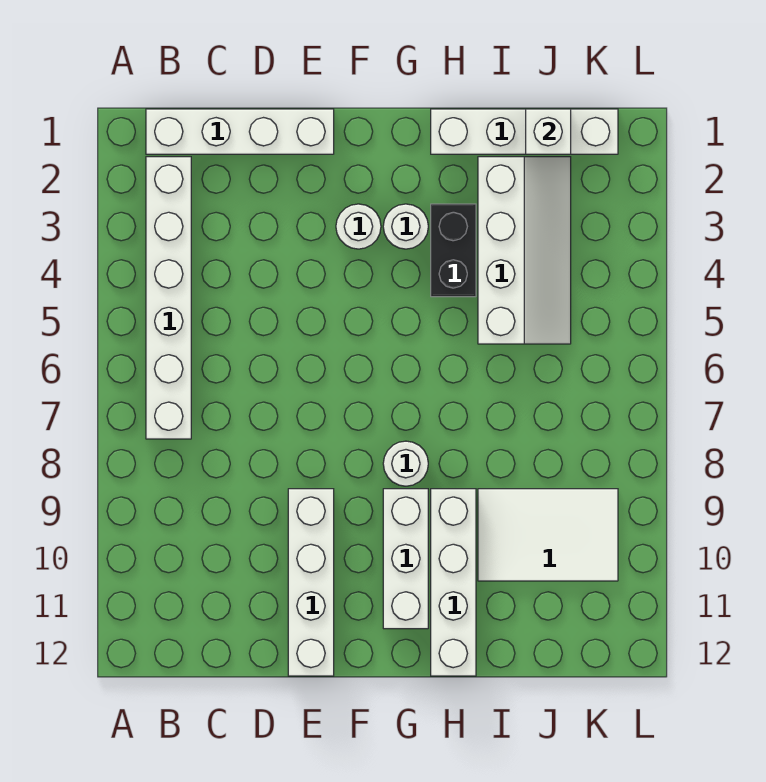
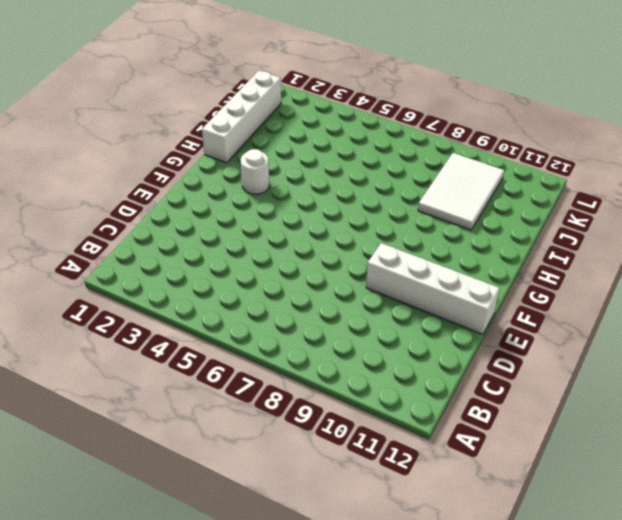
none -> white brick B1:E1 level 1
none -> white brick B2:B7 level 1
none -> white round brick F3 level 1

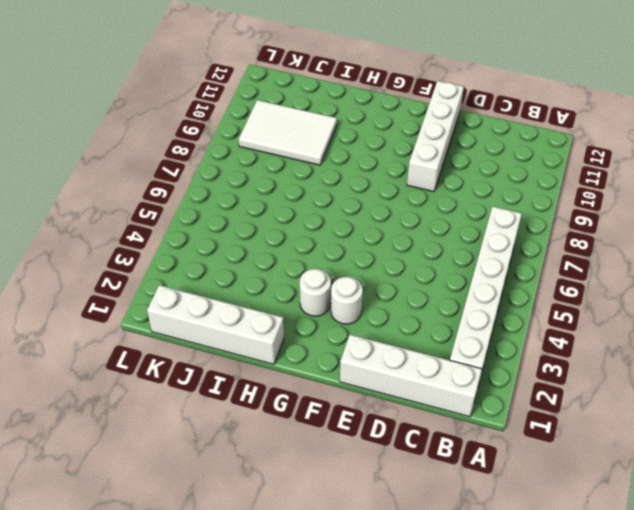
none -> white round brick G8 level 1
none -> white brick G9:G11 level 1
none -> black brick H3:H4 level 1

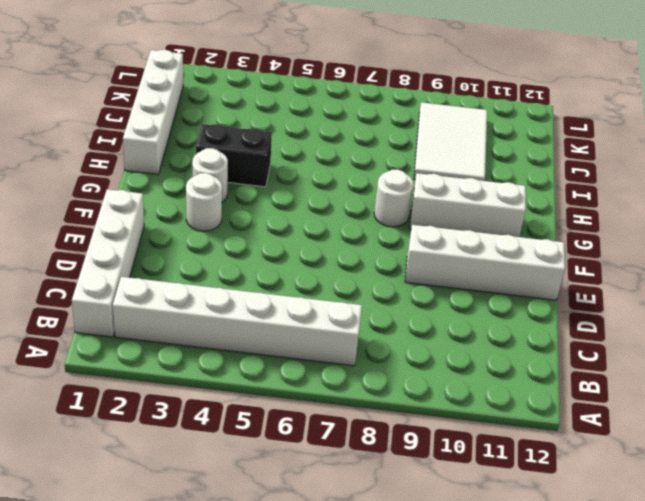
none -> white brick H9:H12 level 1
none -> white slope I2:J5 level 1 top I
none -> white brick J1 level 2

